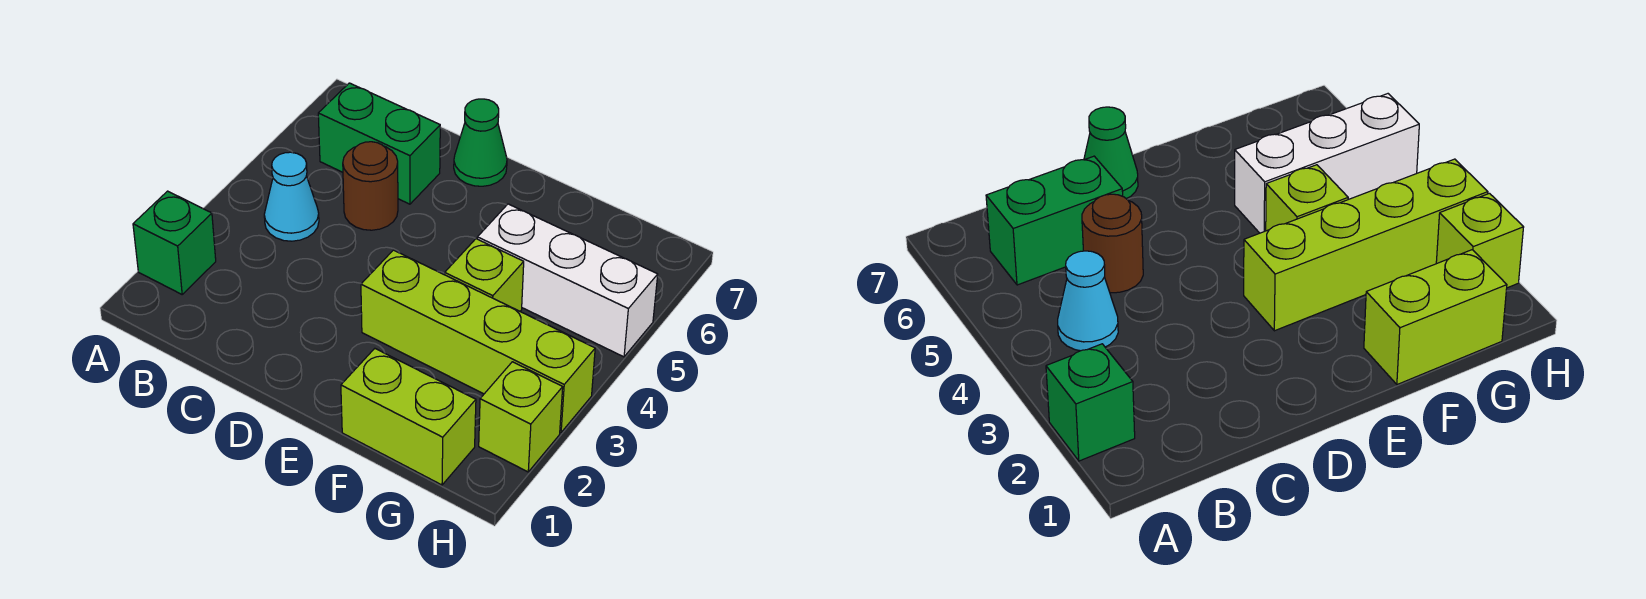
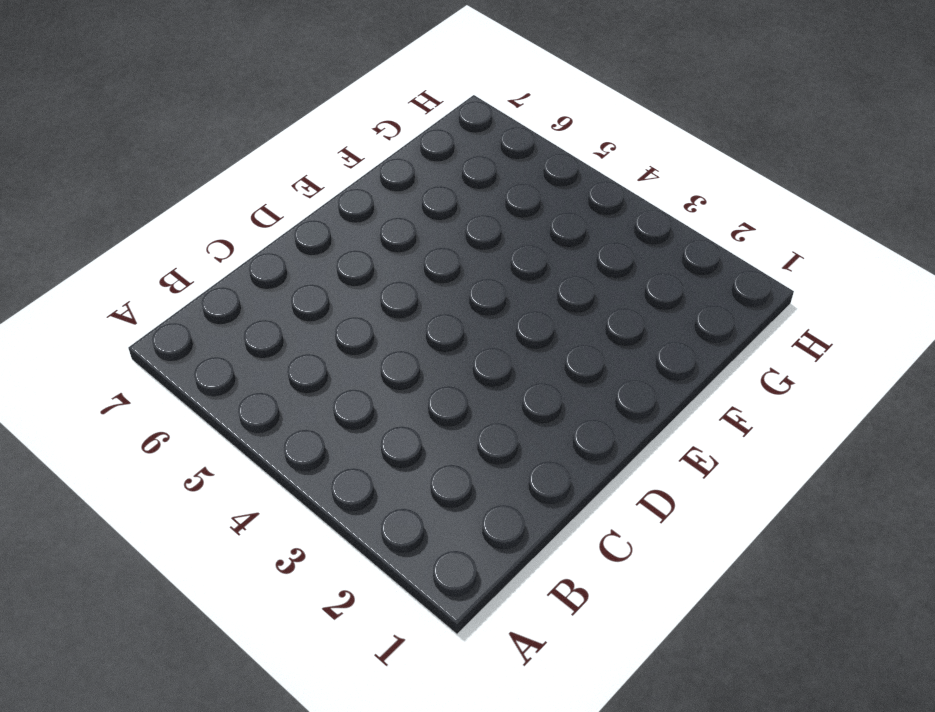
none -> green brick A2 level 1
none -> cyan cone B4 level 1

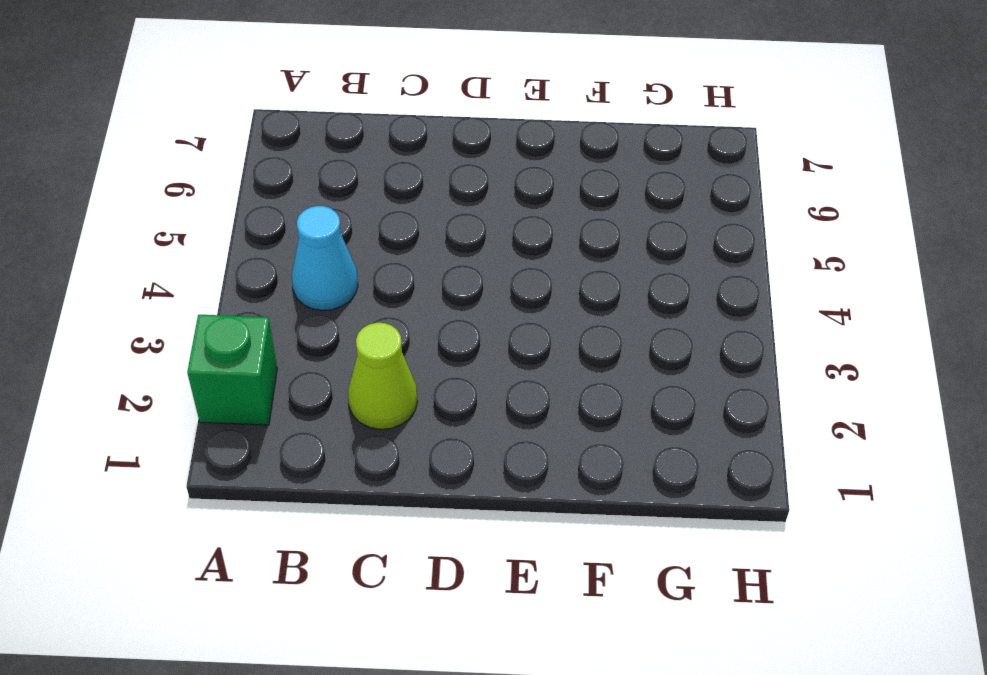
lime cone C2 level 1 -> none
none -> green brick B6:C6 level 1
none -> brown round brick C5 level 1

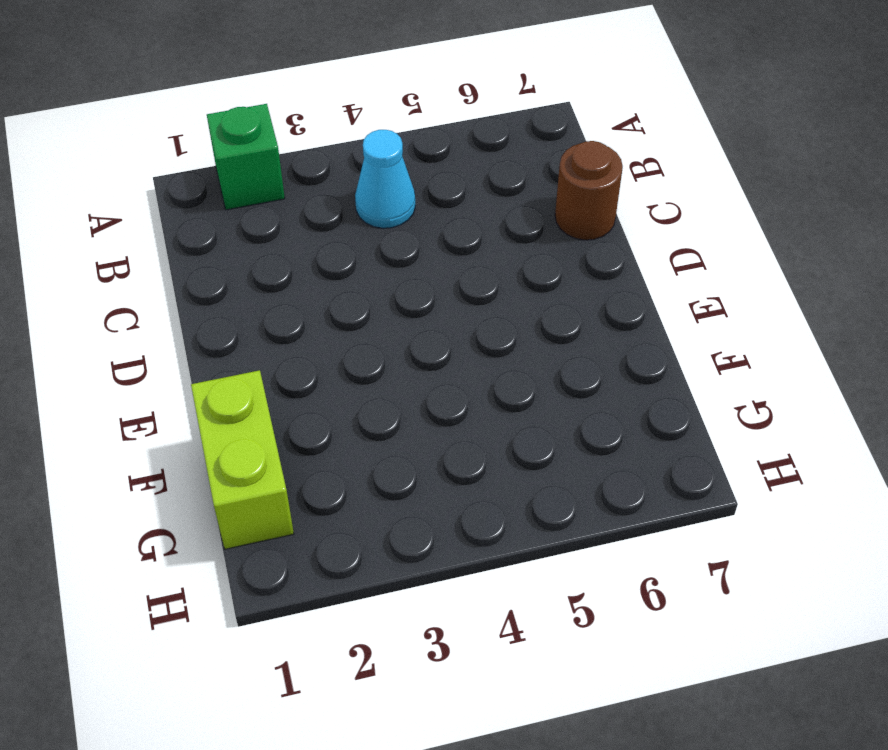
brown round brick C7 level 1 -> brown round brick C5 level 1
none -> green brick B6:C6 level 1
none -> green cone D7 level 1

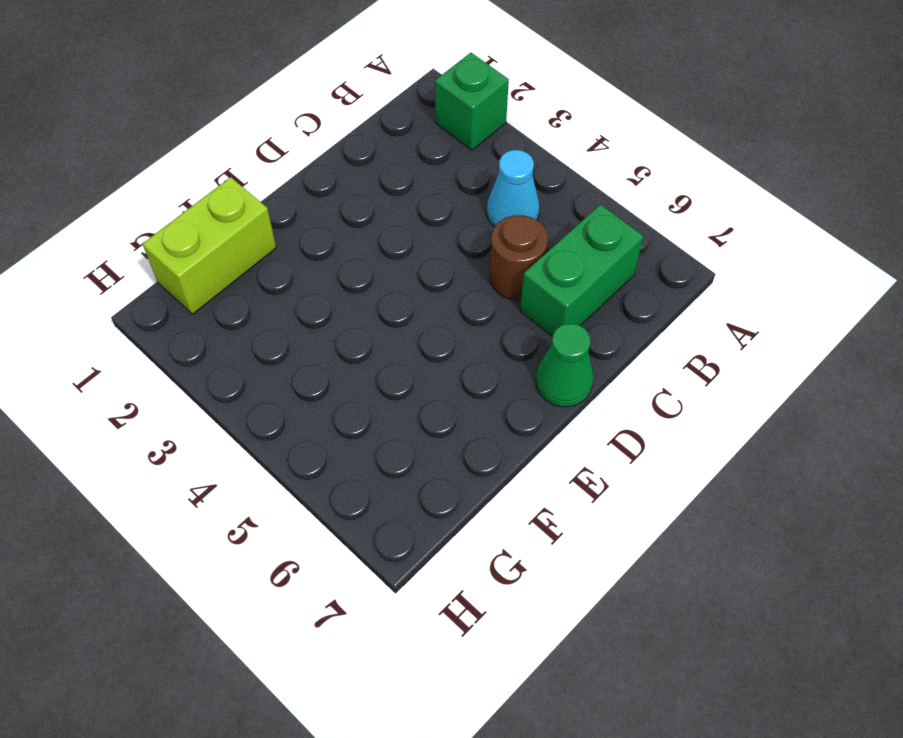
none -> lime brick E3:H3 level 1
none -> lime brick F4 level 1

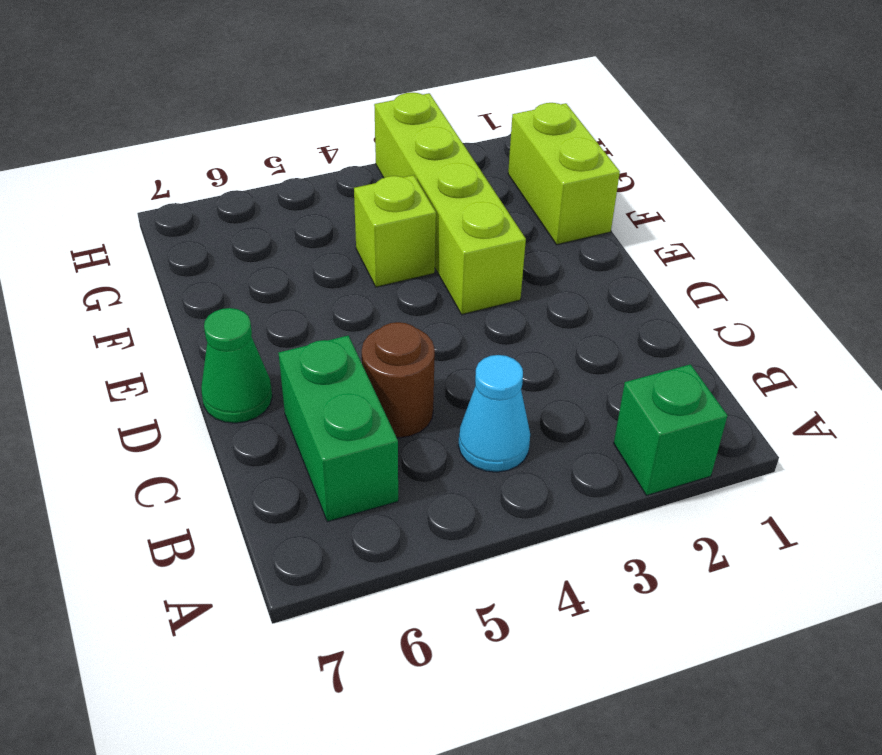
none -> white brick F5:H5 level 1
none -> lime brick H2 level 1

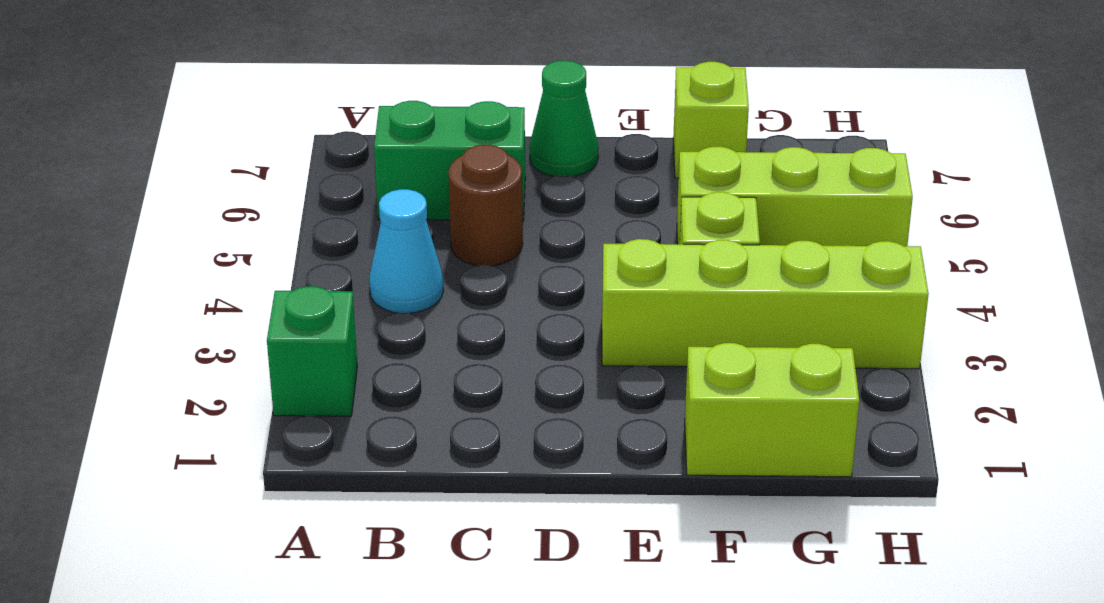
lime brick F5:H5 level 1 -> white brick F5:H5 level 1
lime brick F7 level 1 -> lime brick H2 level 1

